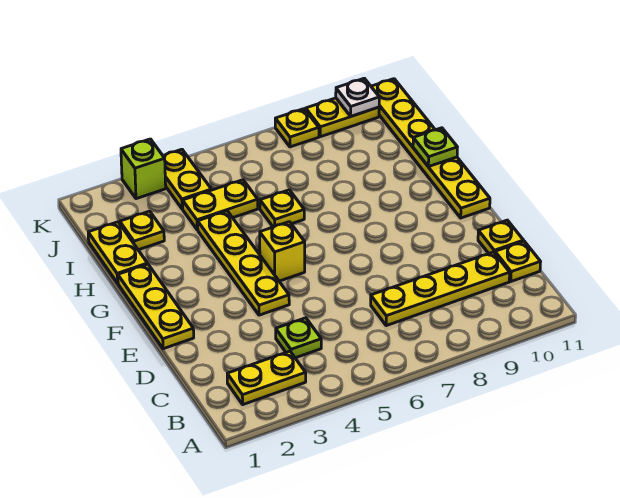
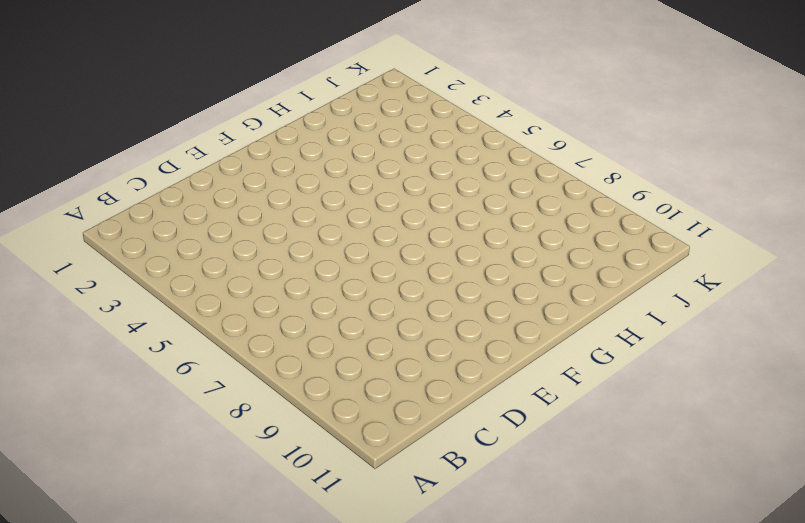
none -> yellow plate B2:B3 level 1
none -> lime plate C4 level 1
none -> yellow plate C7:C10 level 1

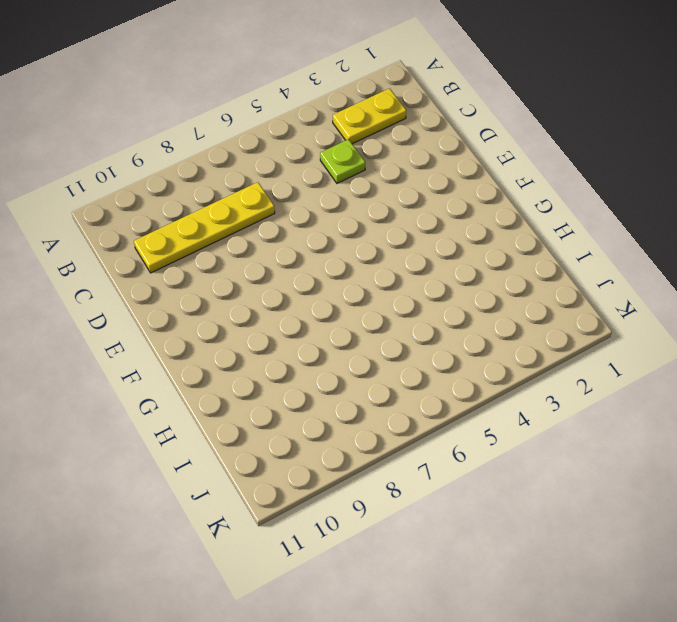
none -> yellow plate C11 level 1
none -> yellow plate D11 level 1
none -> yellow plate E1:G1 level 1

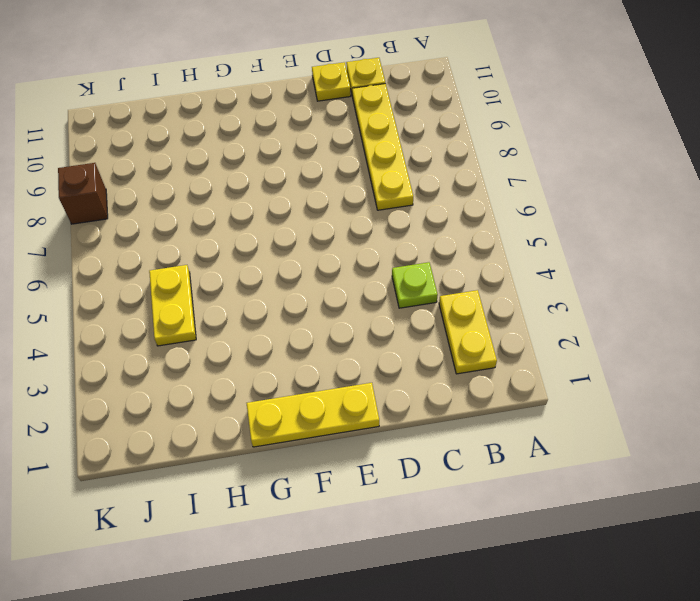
brown brick K8 level 1 -> yellow plate K8 level 1
none -> yellow plate E4:H4 level 1
none -> yellow brick F5 level 1
none -> yellow plate F11:K11 level 1

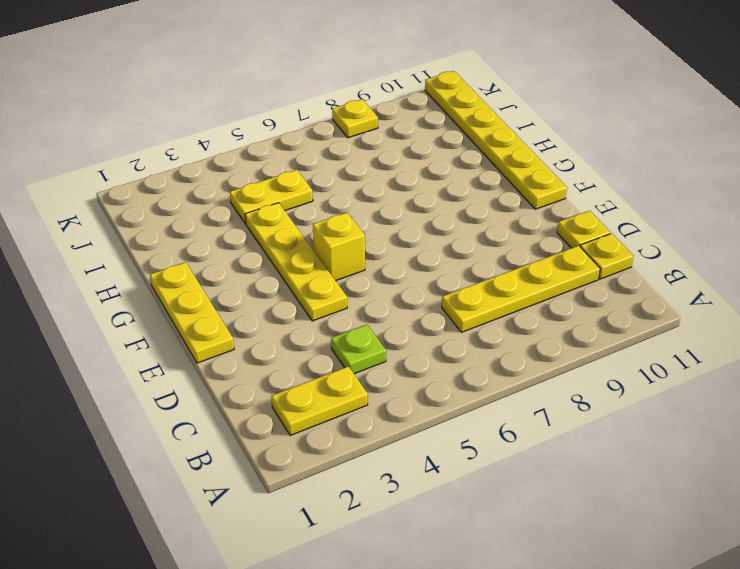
none -> yellow plate H1:I1 level 1
none -> yellow plate H6 level 1
none -> yellow plate I2 level 1

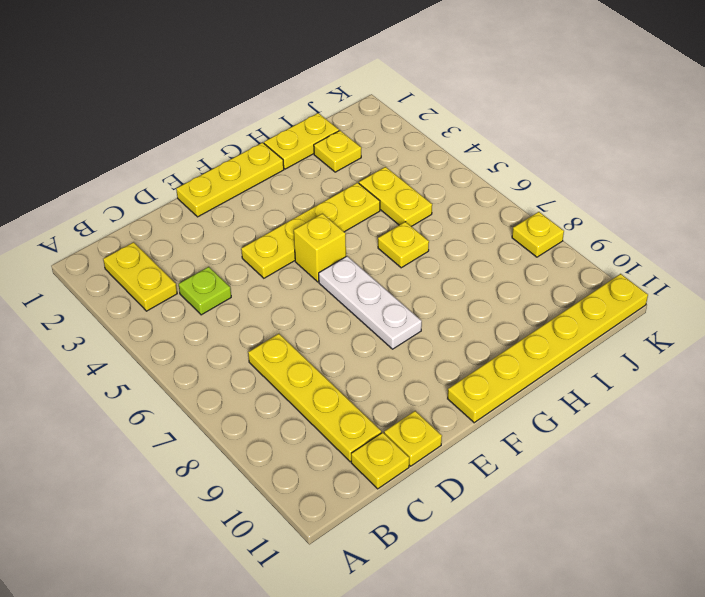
white plate F6:F8 level 1 -> none
none -> yellow plate J4:K4 level 1
none -> lime brick K3 level 1
none -> yellow plate K9:K10 level 1

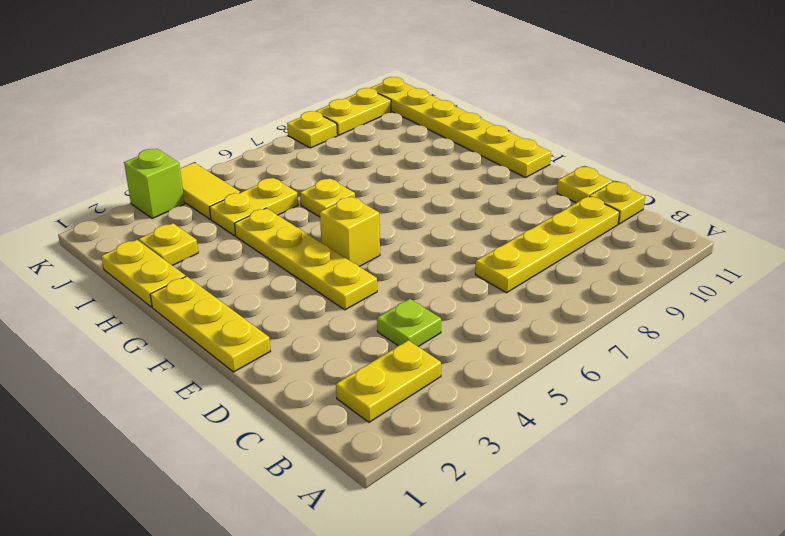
yellow tile J4:K4 level 1 -> yellow plate J4:K4 level 1
none -> lime plate H11 level 2
none -> white plate K10 level 2

